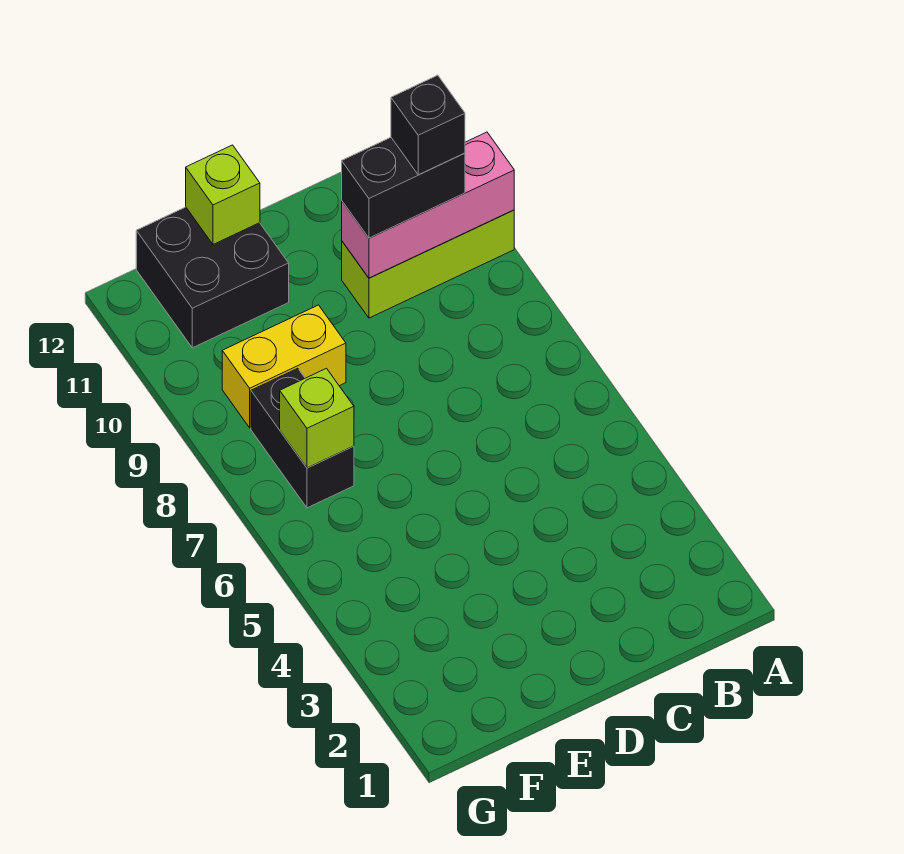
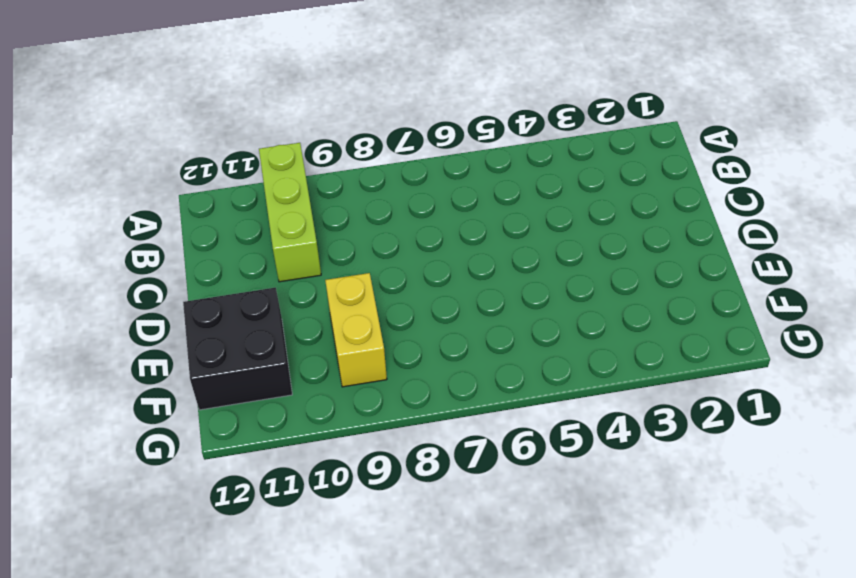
none -> black brick F7:F8 level 1
none -> pink brick A10:C10 level 2

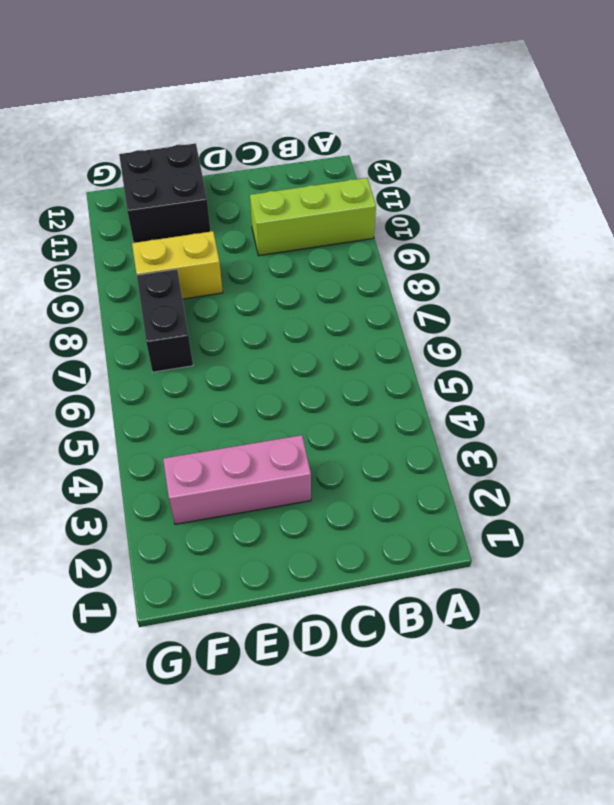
pink brick D3:F3 level 1 -> pink brick A10:C10 level 2
none -> lime brick E12 level 2
none -> lime brick F7 level 2

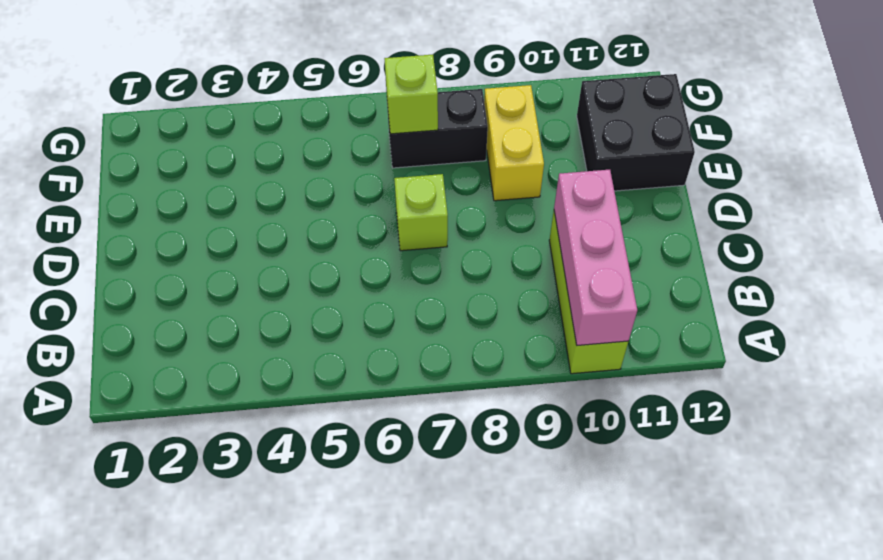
lime brick D7 level 1 -> lime brick E12 level 2
none -> black brick B10:C10 level 3
none -> black brick B10 level 4

